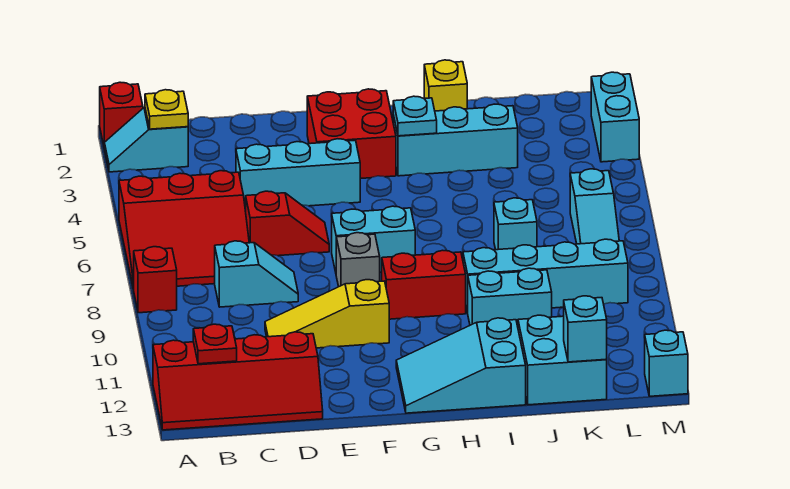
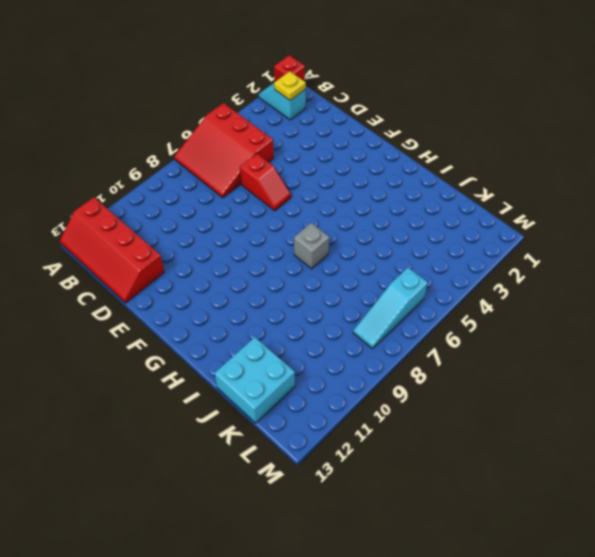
grey brick H7 level 1 -> grey brick F8 level 1
none -> red brick A8 level 1
none -> cyan slope C8:D8 level 1 top C
none -> cyan brick D4:F4 level 1

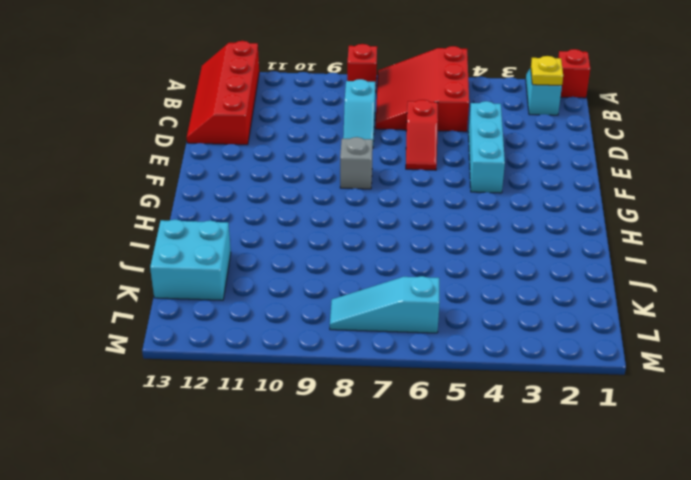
none -> yellow slope D10:F10 level 1 top F
none -> red brick F2:G3 level 1
none -> cyan brick F7:G7 level 1

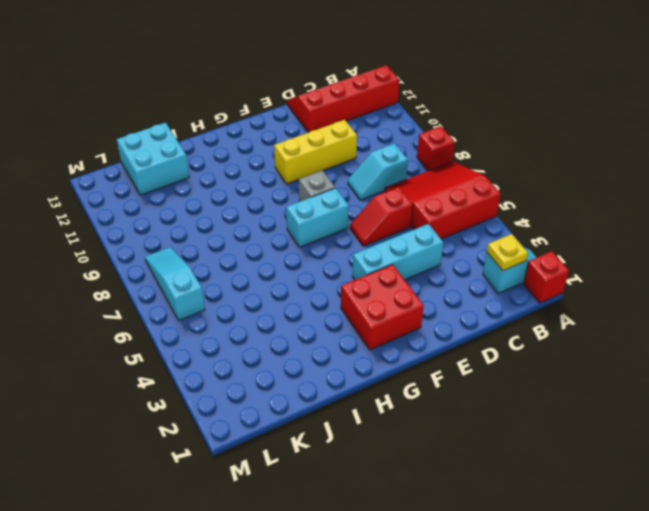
yellow brick D10:F10 level 1 -> yellow slope D10:F10 level 1 top F
none -> red brick G9:H9 level 1
none -> cyan slope G12:I13 level 1 top I
none -> cyan brick H3:J3 level 1

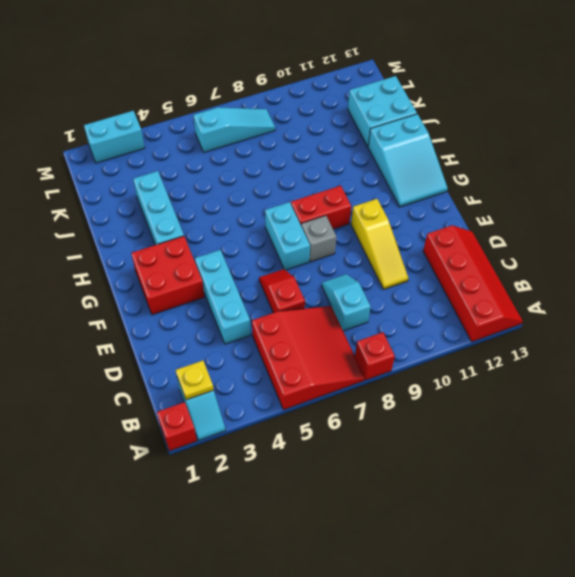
red brick G8:G9 level 1 -> red brick G9:H9 level 1
none -> yellow brick I1 level 1
none -> cyan brick I9:L9 level 1
none -> cyan brick I10:J10 level 1

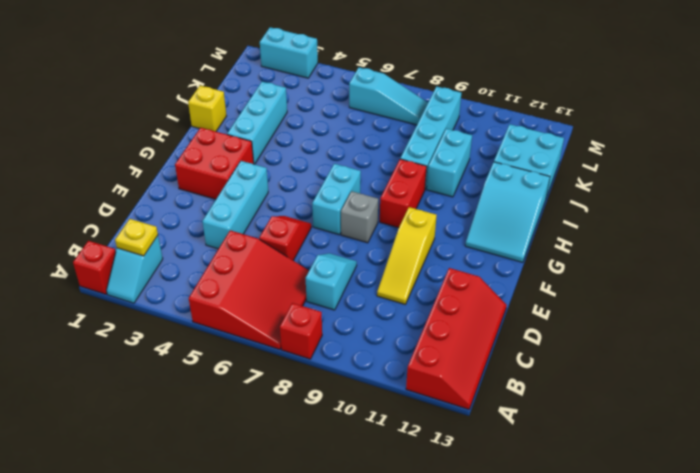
none -> cyan brick J7 level 1
none -> cyan brick M13 level 1
none -> red plate B12 level 2

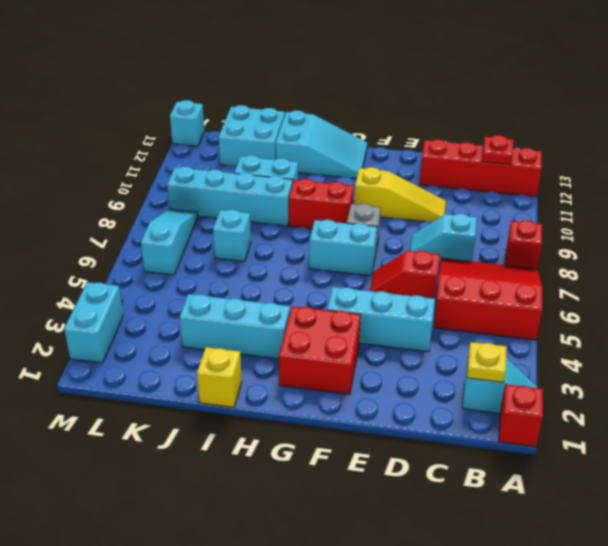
none -> cyan plate H3 level 2
none -> cyan brick K13 level 2

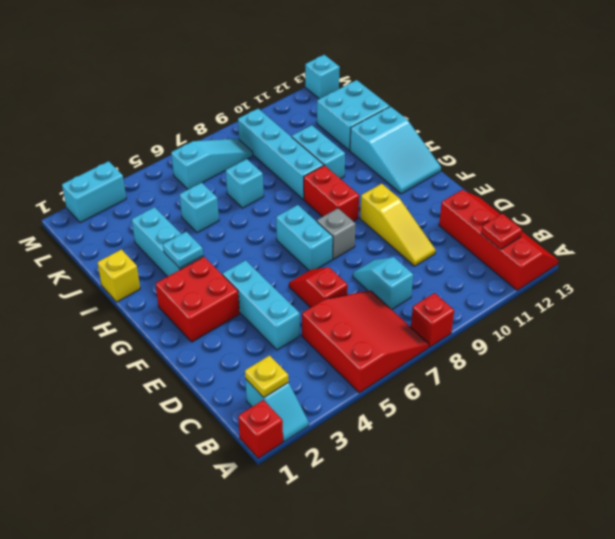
cyan brick J5 level 1 -> cyan brick K13 level 2

